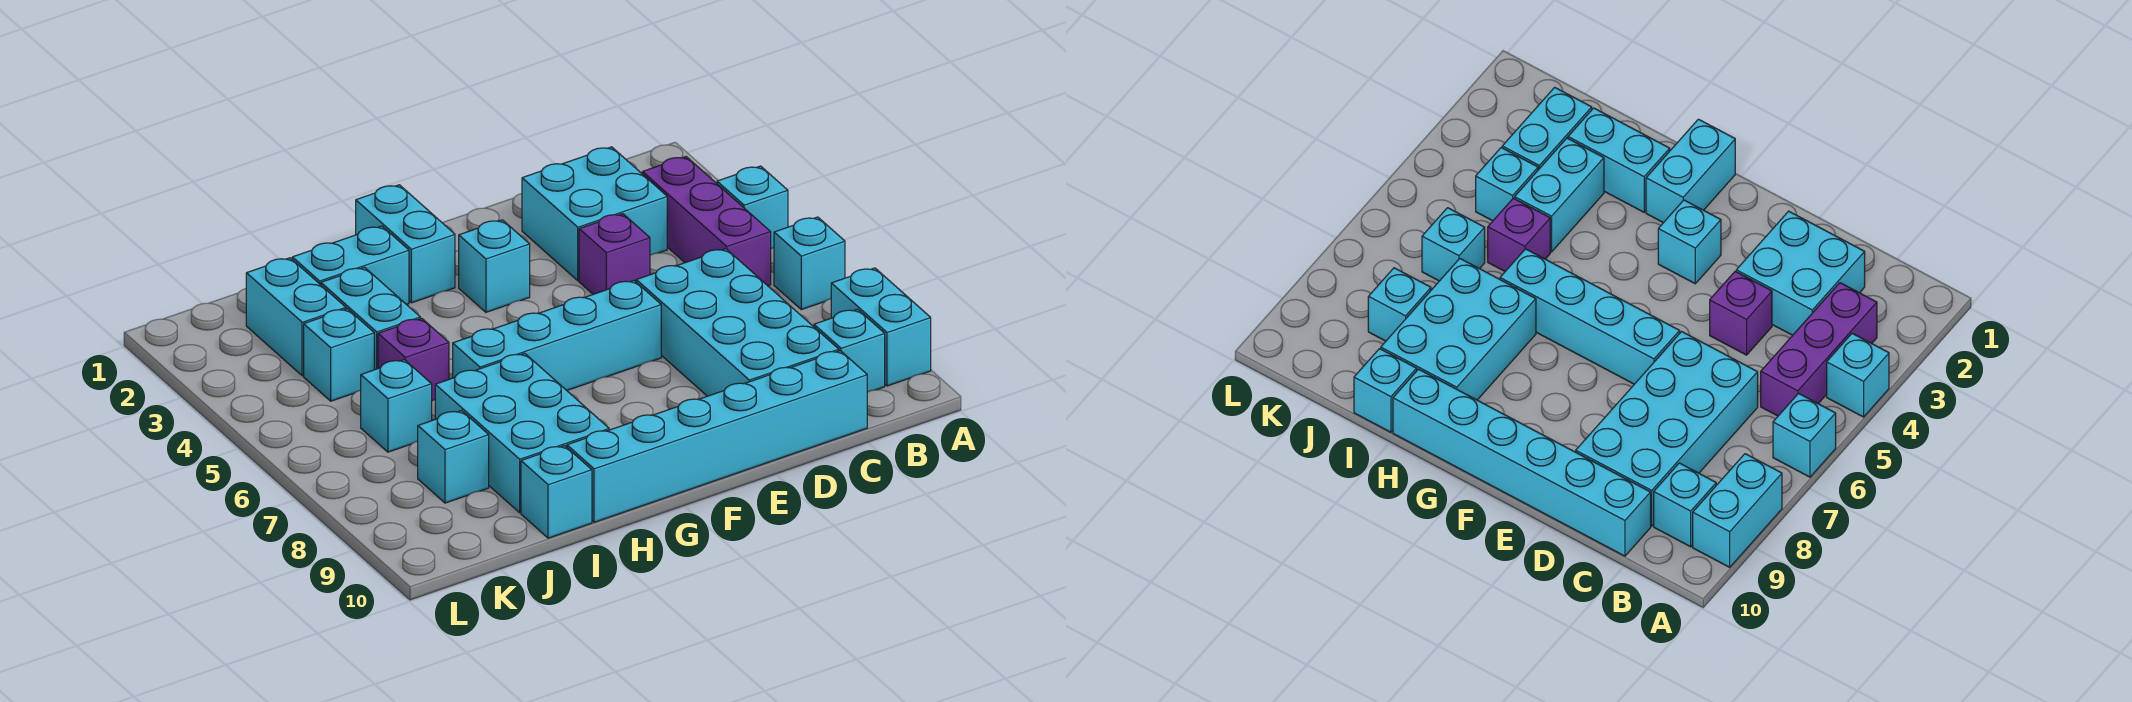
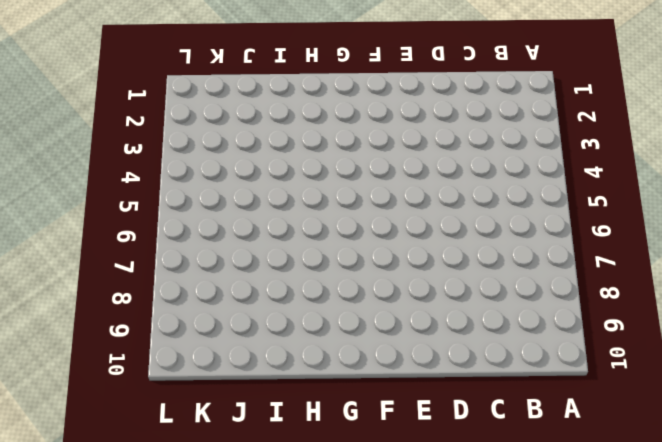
none -> cyan brick A4 level 1
none -> cyan brick A6 level 1
none -> cyan brick A8:A9 level 1

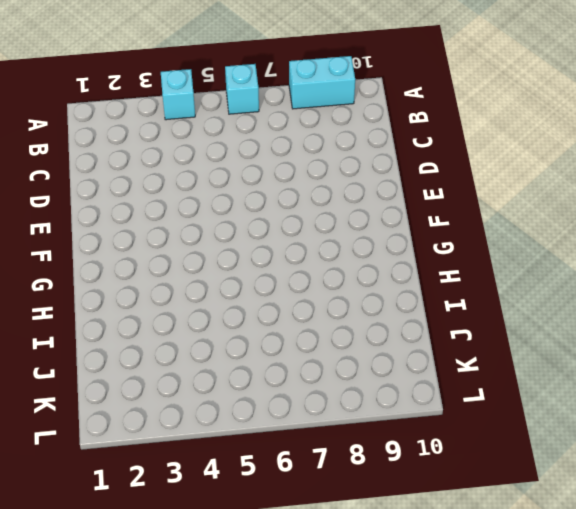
none -> purple brick B3:B5 level 1
none -> cyan brick B9 level 1
none -> cyan brick C2:D3 level 1

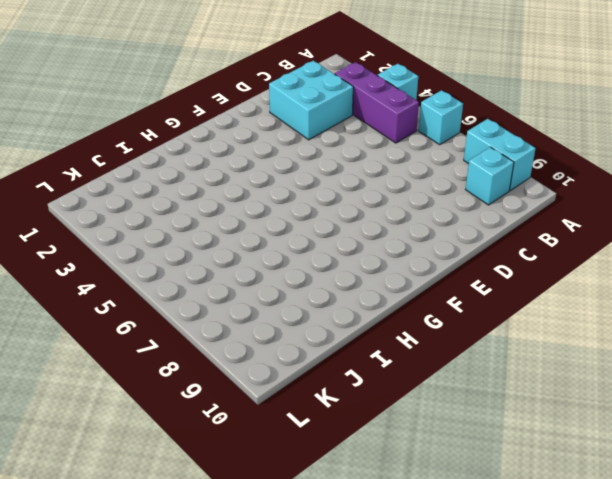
none -> cyan brick C6:D9 level 1
none -> cyan brick C10:H10 level 1
none -> purple brick D4 level 1

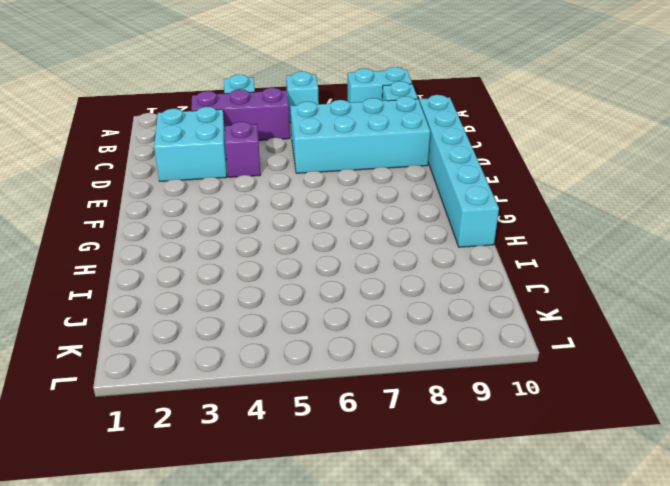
none -> cyan brick E6:H6 level 1
none -> cyan brick F3 level 1
none -> cyan brick G1:G2 level 1

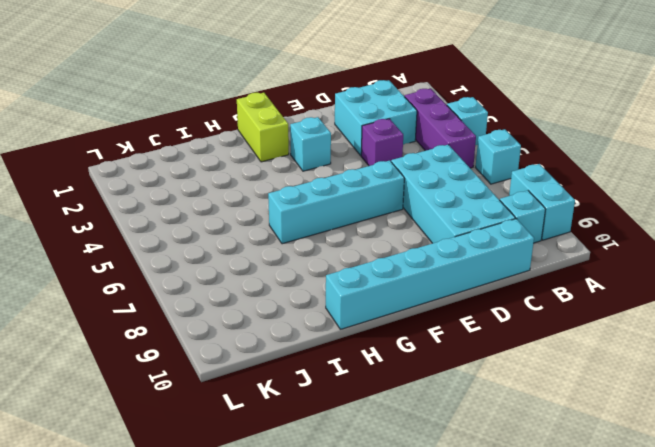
lime brick G1:G2 level 1 -> cyan brick G1:G2 level 1
none -> cyan brick H2:I2 level 1
none -> cyan brick H7:I9 level 1
none -> cyan brick I3:I4 level 1

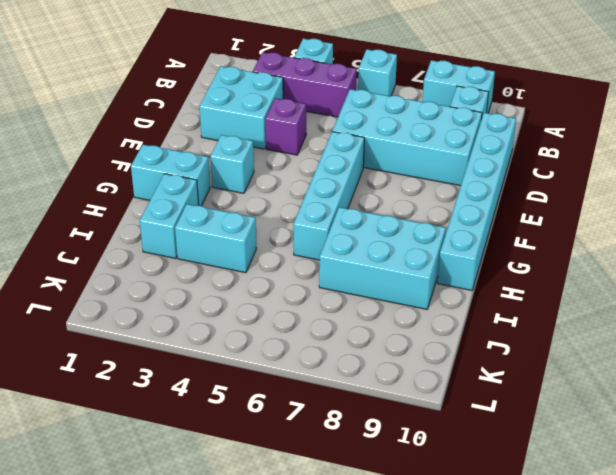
none -> purple brick I5 level 1
none -> cyan brick I10 level 1
none -> cyan brick J2:J3 level 1

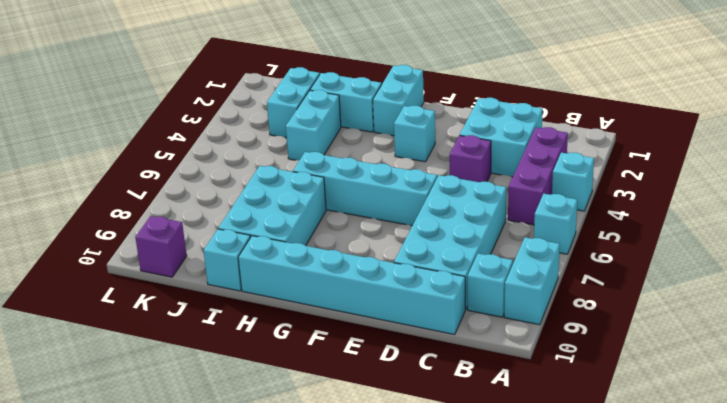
purple brick K10 level 1 -> purple brick I5 level 1
none -> cyan brick J4 level 1
none -> cyan brick J6 level 1
none -> cyan brick J8 level 1

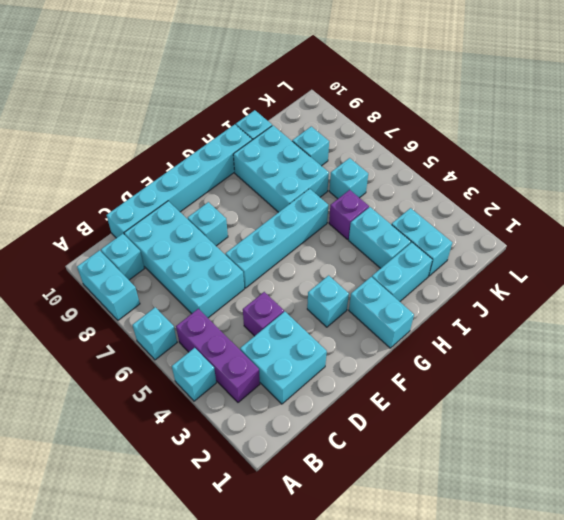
cyan brick E8 level 1 -> cyan brick J4 level 1

